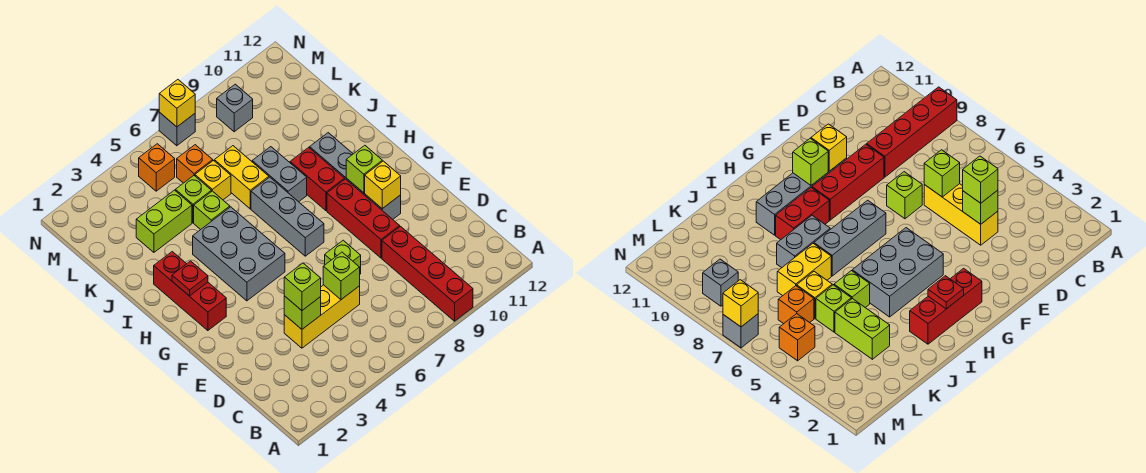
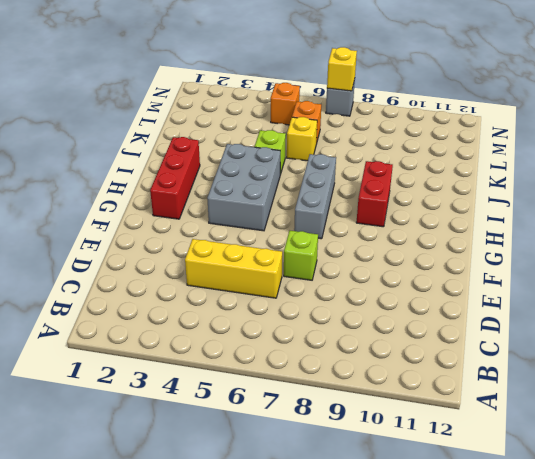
none -> red brick A9:D9 level 1
none -> red brick E9:G9 level 1
none -> grey brick F10:I10 level 1

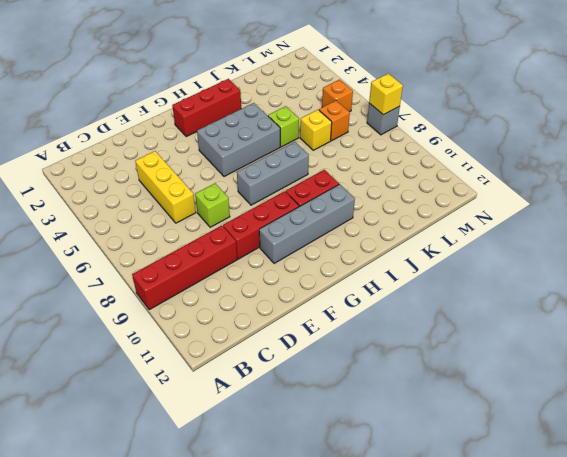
none -> grey brick I8:J8 level 1
none -> yellow brick J7:K7 level 1
none -> lime brick K3:K4 level 1

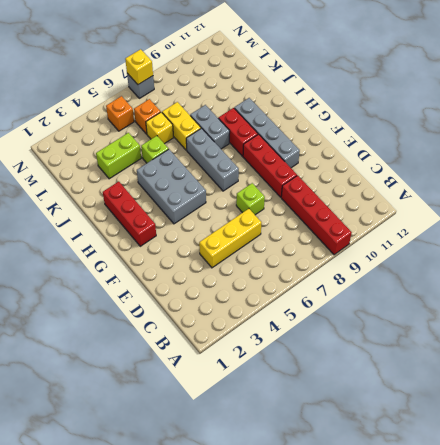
none -> lime brick K5 level 1
none -> grey brick M9 level 1
none -> lime brick D4 level 2

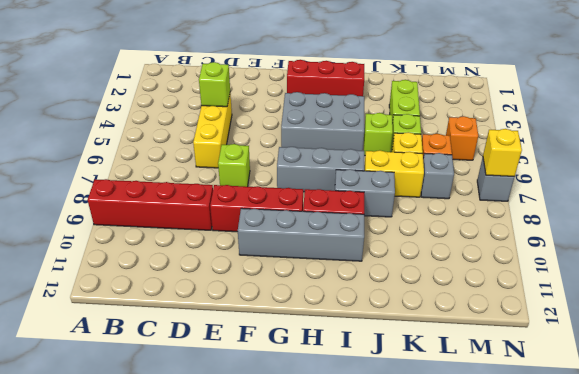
grey brick L7 level 1 -> grey brick M9 level 1
none -> lime brick D6 level 2
none -> yellow brick F10 level 2
none -> lime brick G10 level 2

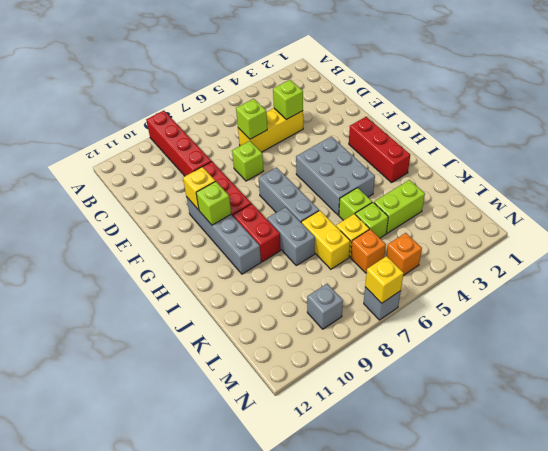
none -> red plate H2 level 2
none -> lime brick D4 level 3

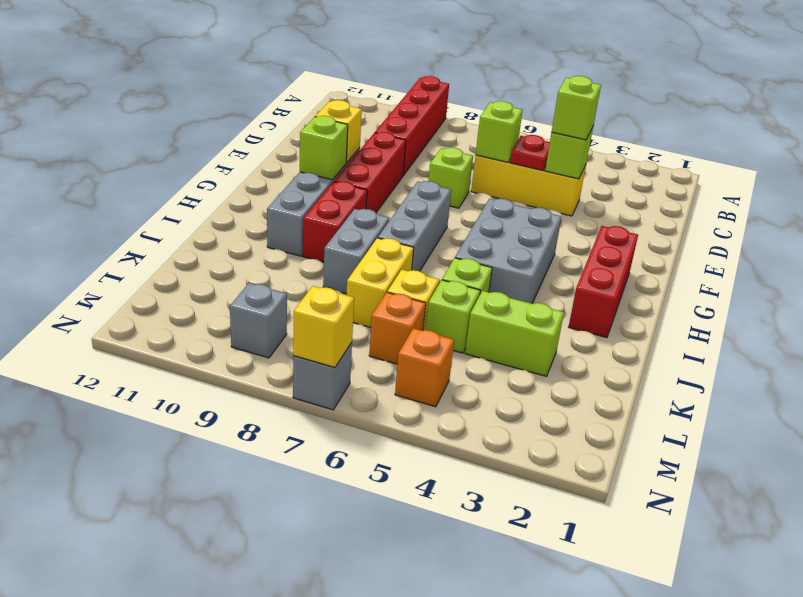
red plate D5 level 2 -> red plate H2 level 2

